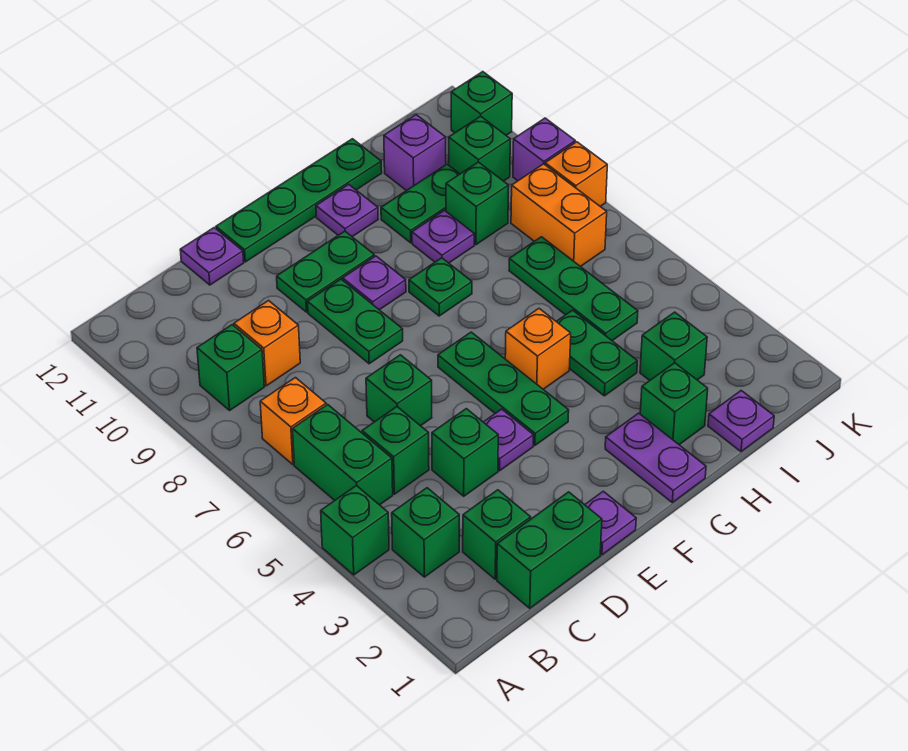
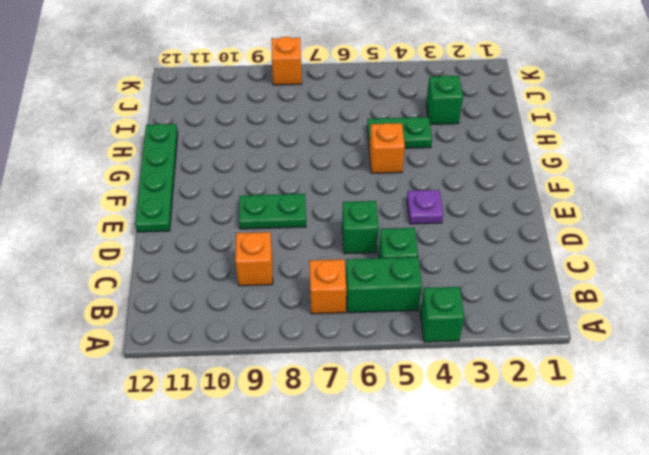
none -> green brick B3 level 1
none -> green brick B9 level 1
none -> green brick C1:D1 level 1
none -> green brick C2 level 1

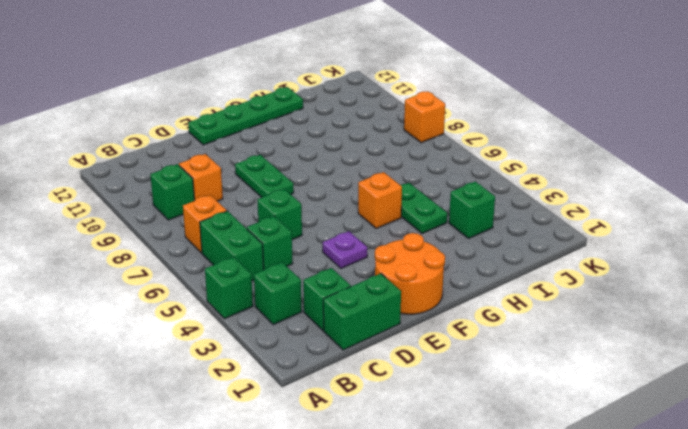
orange round brick E1:F2 level 1 -> purple plate E1 level 1
none -> green brick D4 level 1
none -> purple plate D12 level 1
none -> green plate E10:F10 level 1
none -> green plate F4:F6 level 1

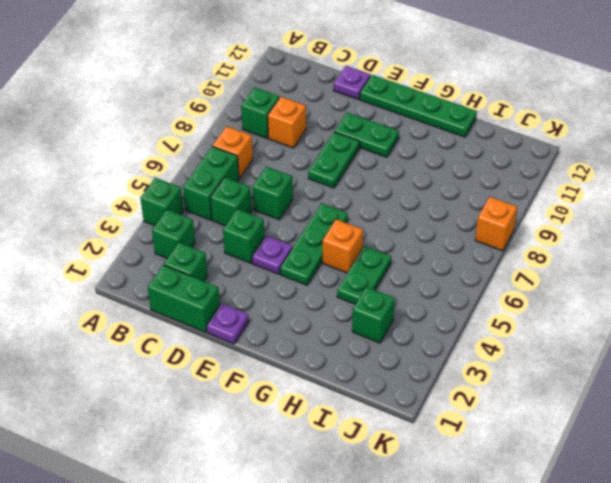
none -> purple plate F9 level 1
none -> purple plate G1:G2 level 1
none -> green plate G8 level 1
none -> purple plate G11 level 1

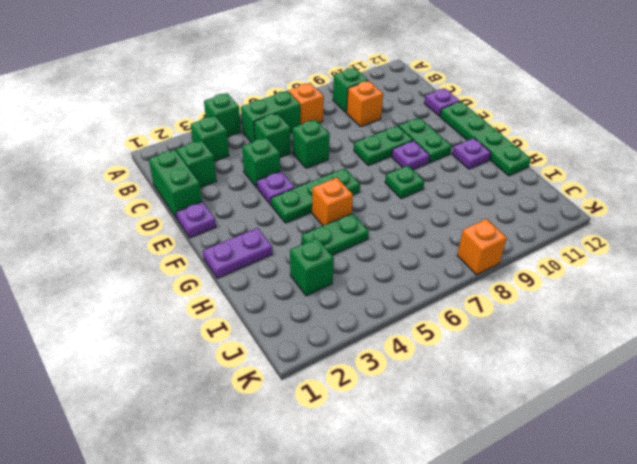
none -> green brick H2 level 1
none -> purple plate H9 level 1
none -> green plate H10:I10 level 1
none -> purple plate I1 level 1

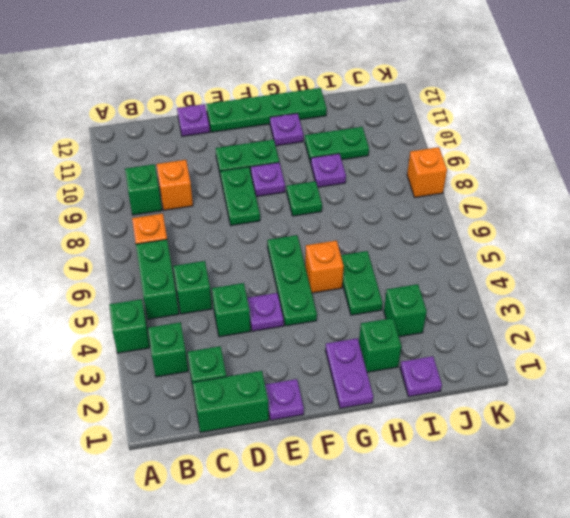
none -> green brick D6 level 1
none -> green plate I5:I7 level 1
none -> green brick I9 level 1
none -> purple brick I11 level 1

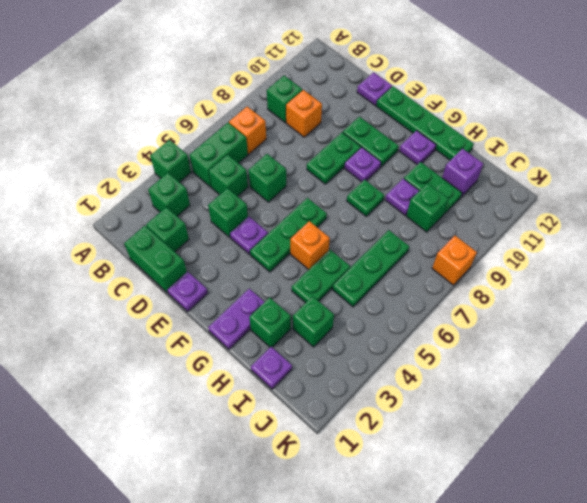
none -> orange brick J7:J8 level 1
none -> green brick J10 level 1
none -> purple brick K9 level 1
none -> green brick K11 level 1

